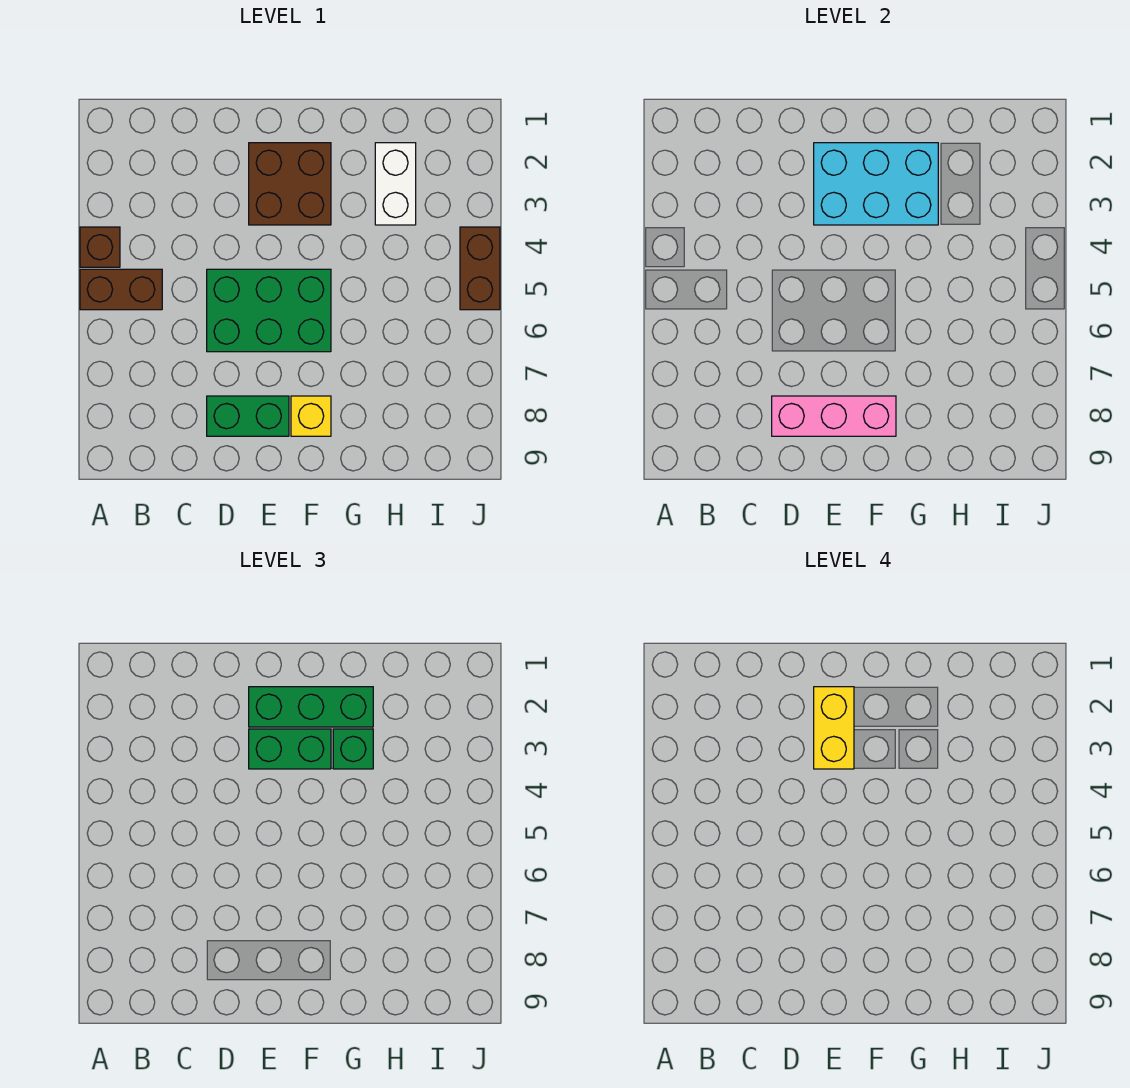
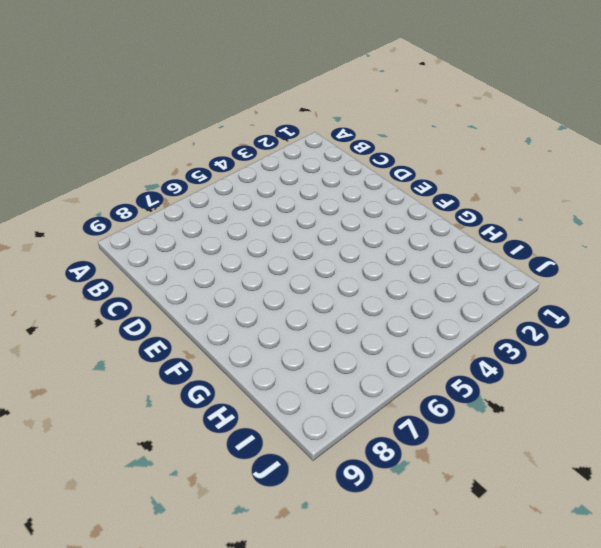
none -> brown brick A4 level 1
none -> brown brick A5:B5 level 1
none -> green brick D5:F6 level 1

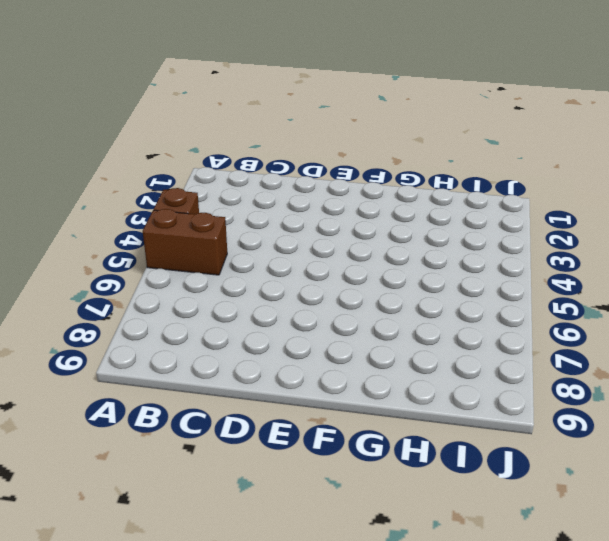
none -> green brick D5:F6 level 1
none -> green brick D8:E8 level 1
none -> brown brick E2:F3 level 1

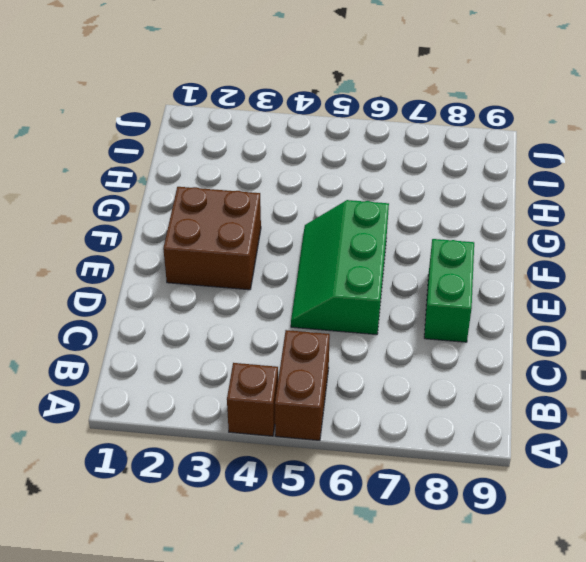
green slope D5:F6 level 1 top 6 -> green brick D5:F6 level 1
none -> yellow brick F8 level 1
none -> white brick H2:H3 level 1
none -> brown brick J4:J5 level 1

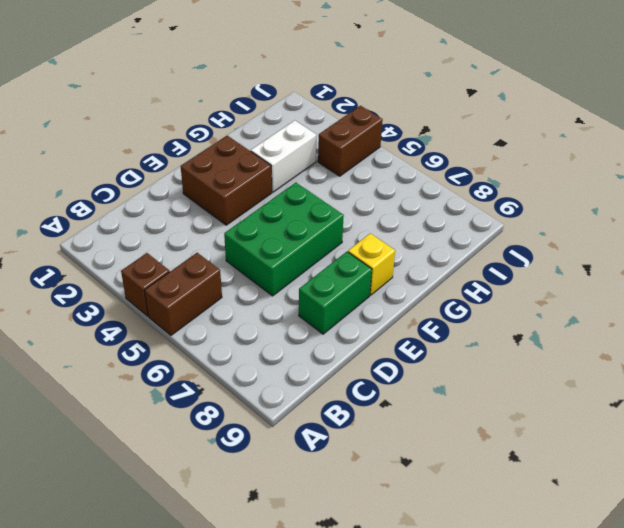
white brick G3:H3 level 1 -> white brick H2:H3 level 1
brown brick I4:J4 level 1 -> brown brick J4:J5 level 1
none -> pink brick D8:F8 level 2
none -> cyan brick E2:G3 level 2
none -> green brick E2:G2 level 3

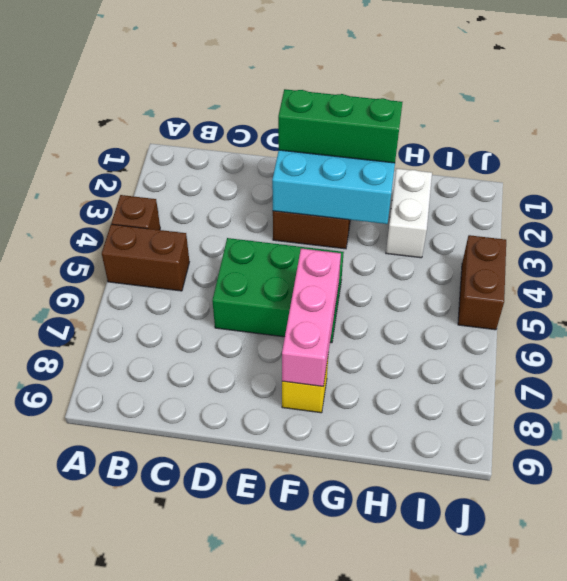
pink brick F6:F8 level 2 -> pink brick D8:F8 level 2
none -> green brick D8:E8 level 1
none -> green brick E3:F3 level 3
none -> green brick G3 level 3

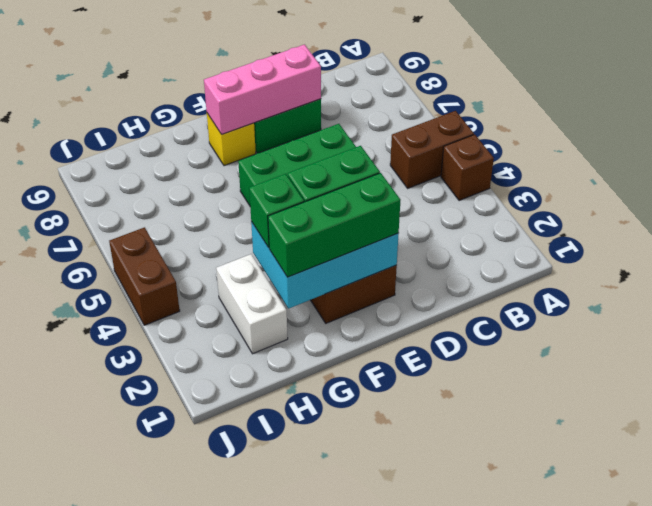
none -> yellow brick E2:E3 level 4

